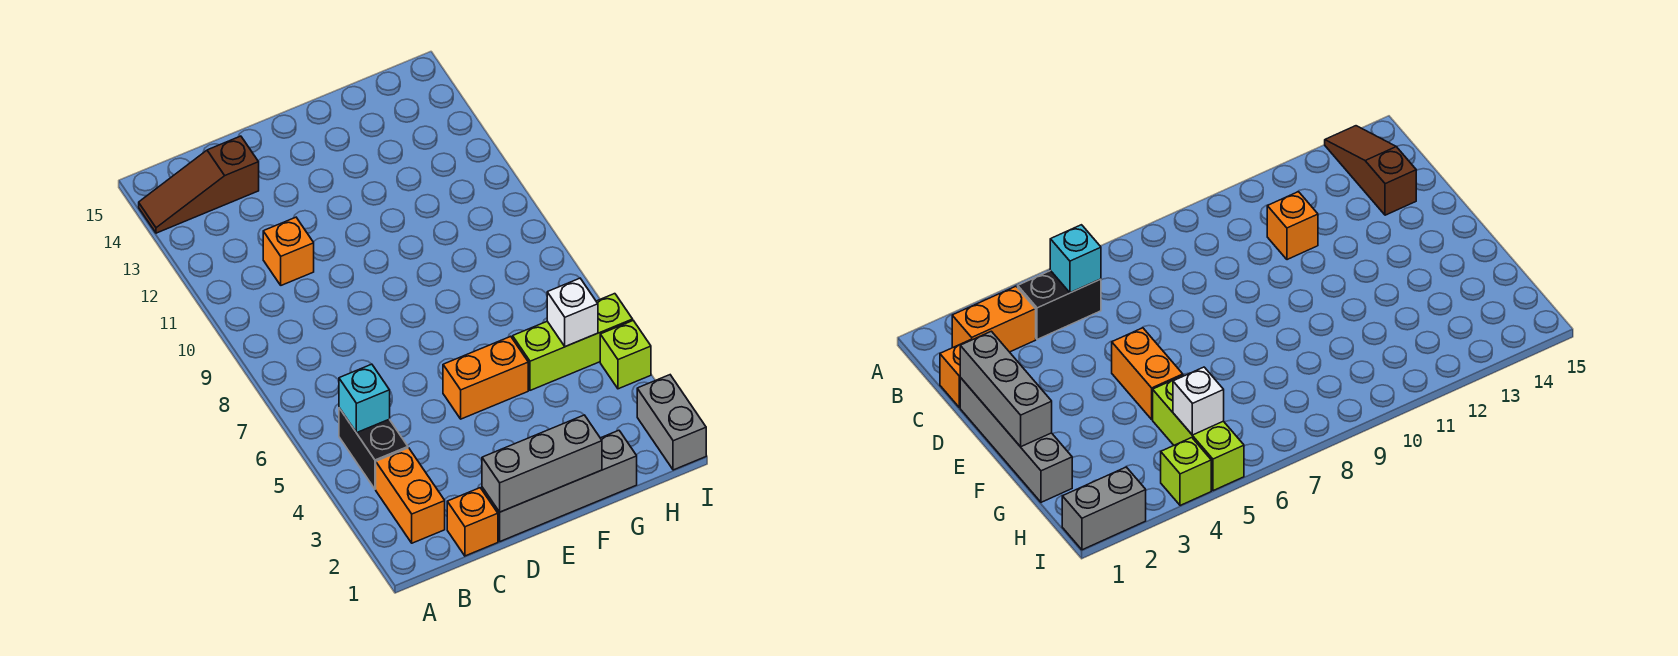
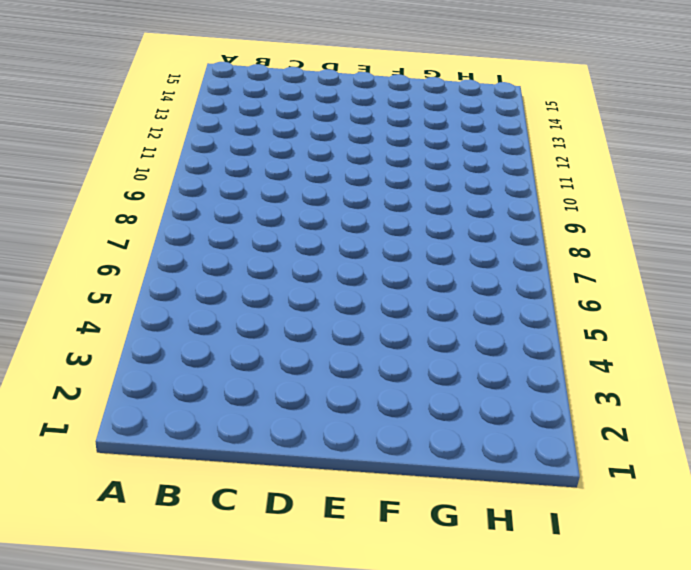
none -> brown slope A14:C14 level 1 top C
none -> orange brick B2:B3 level 1
none -> black brick B4:B5 level 1

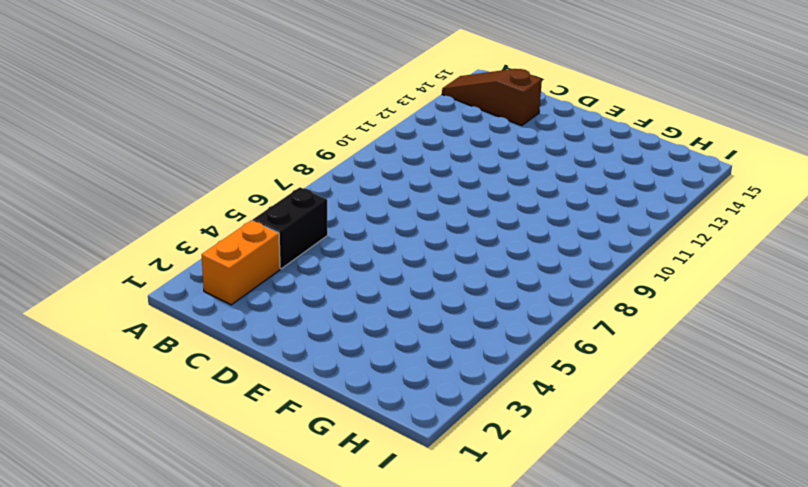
none -> orange brick C1 level 1
none -> orange brick C11 level 1
none -> grey brick D1:G1 level 1

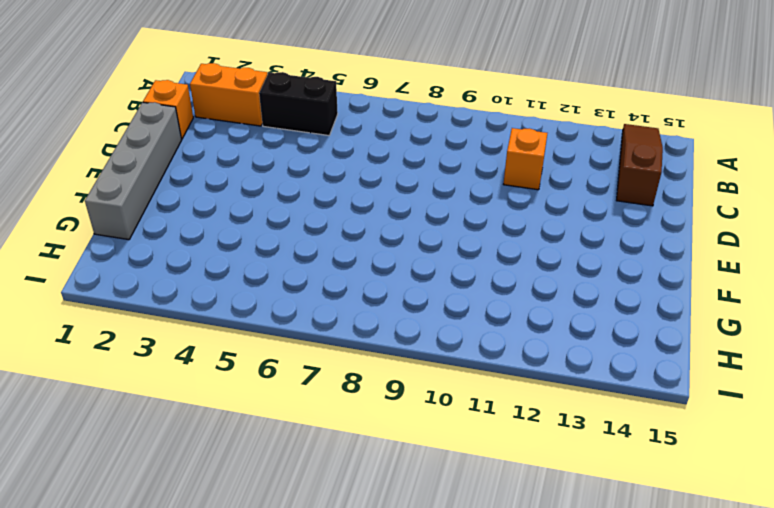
none -> orange brick E5:F5 level 1
none -> lime brick G5:I5 level 1
none -> grey brick I1:I2 level 1

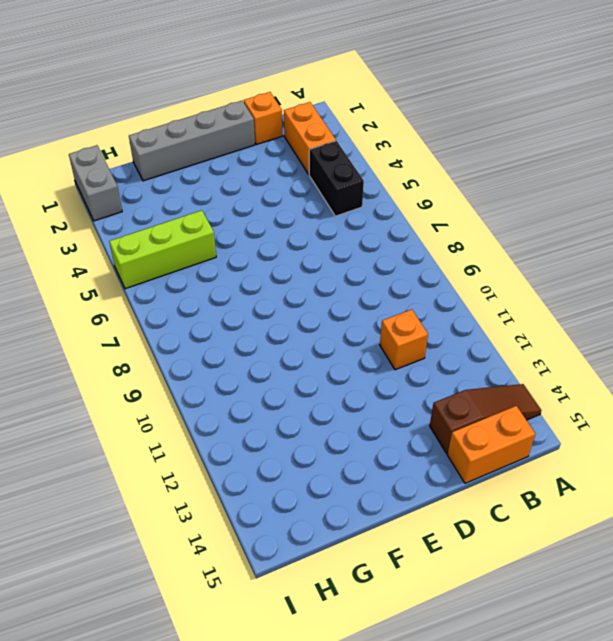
orange brick B15:C15 level 1 -> orange brick E5:F5 level 1
none -> lime brick I4 level 1
none -> cyan brick B5 level 2
none -> grey brick D1:F1 level 2

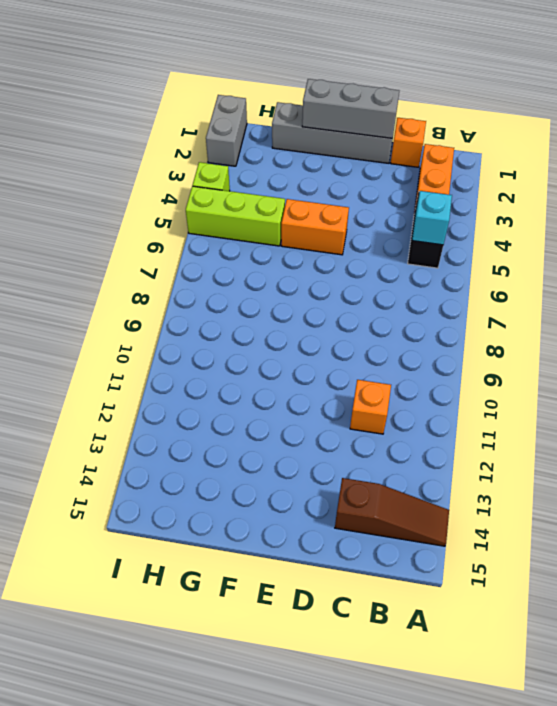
none -> white brick H5 level 2

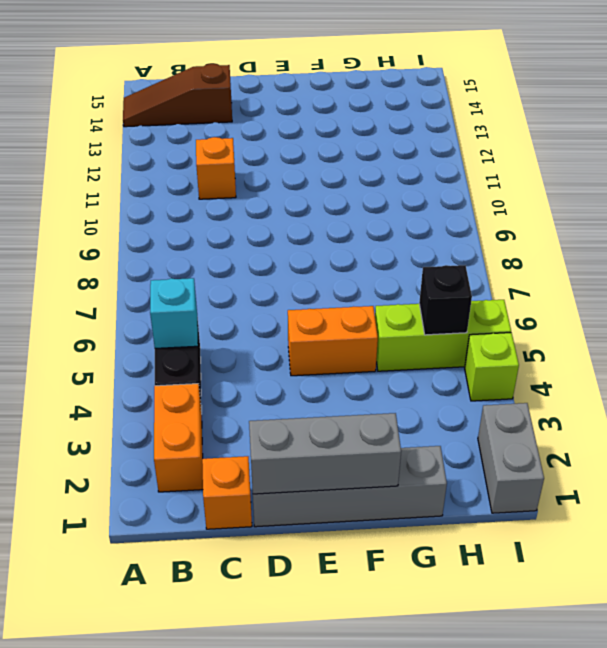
black brick H5 level 2 -> white brick H5 level 2

